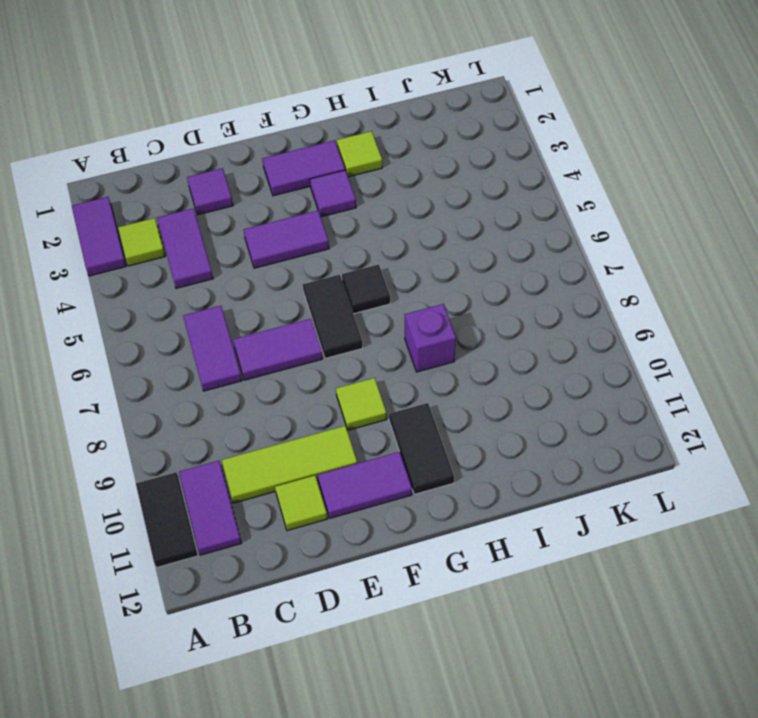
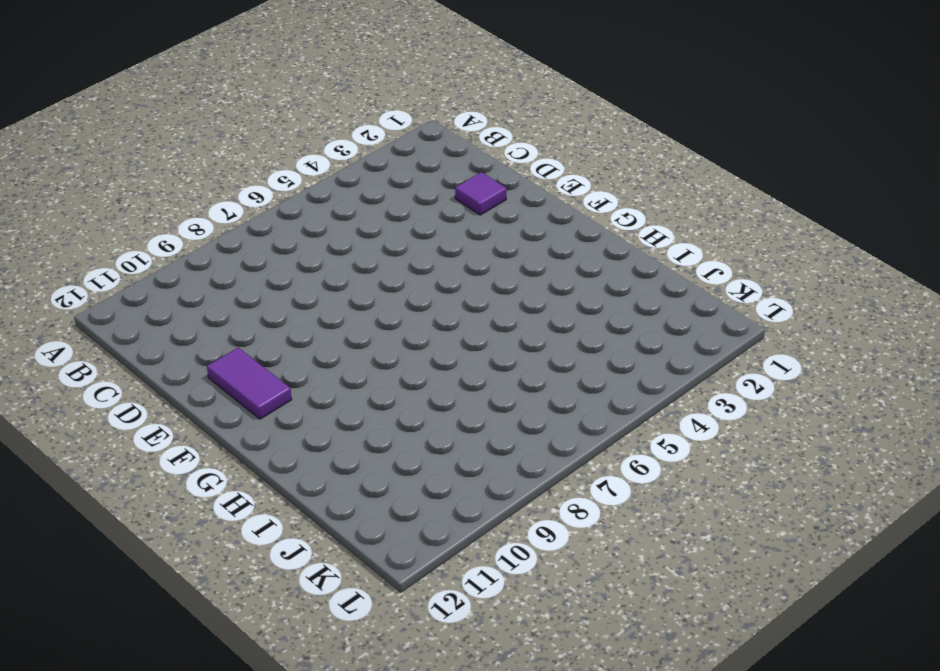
none -> purple tile A2:A3 level 1
none -> black tile A10:A11 level 1
none -> lime tile B3 level 1

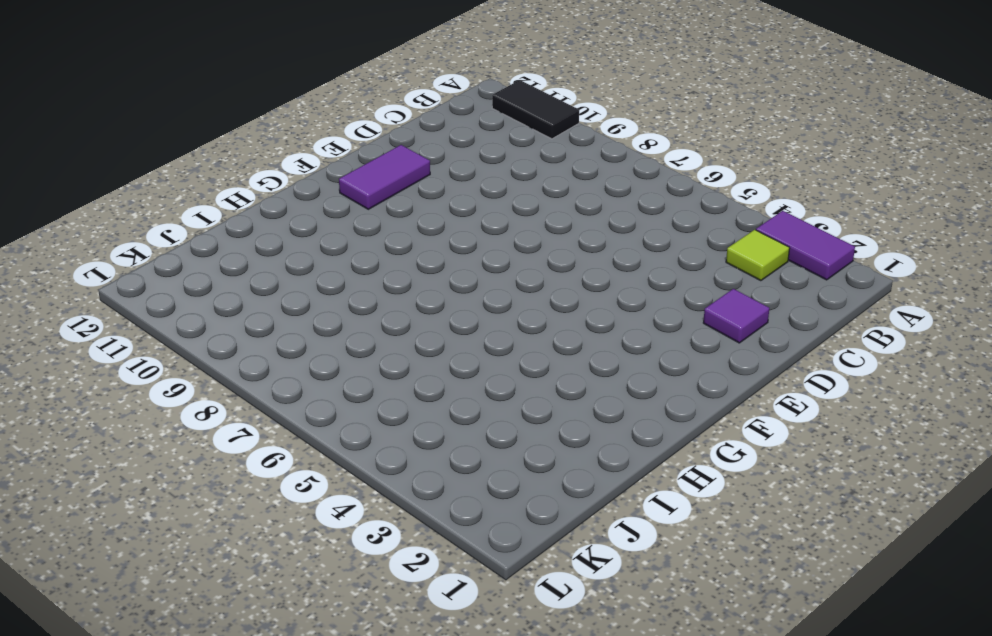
none -> purple tile B10:B11 level 1
none -> purple tile C3:C4 level 1
none -> purple tile C6:C7 level 1

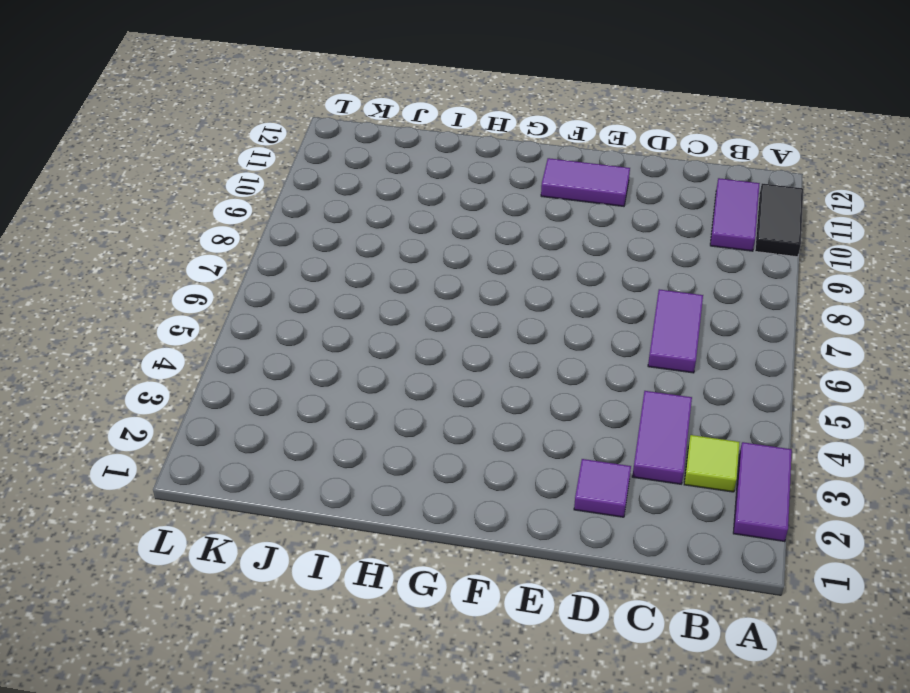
none -> lime tile C10:E10 level 1
none -> purple tile D7:E7 level 1
none -> lime tile D11 level 1

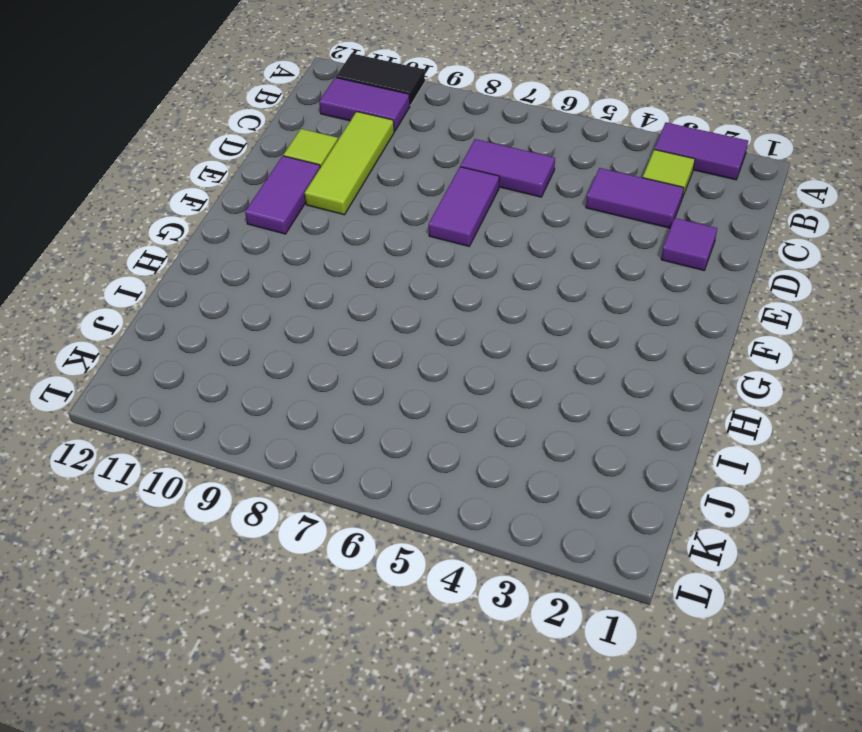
none -> purple tile E4:F4 level 1
none -> purple tile F2:G2 level 1
none -> black tile F6:F7 level 1

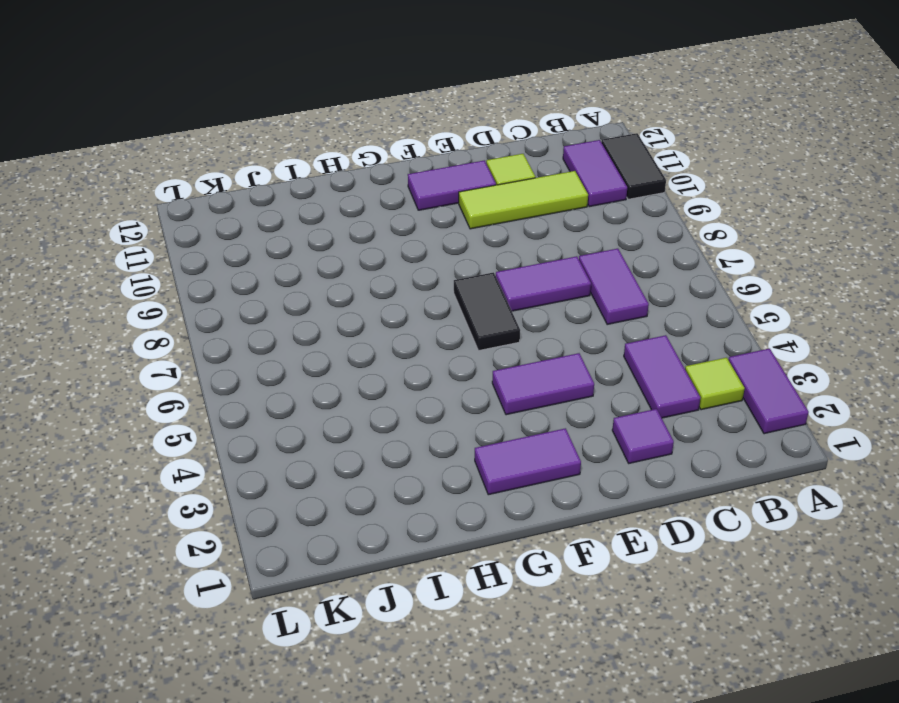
none -> lime tile F9 level 1
none -> purple tile G3 level 1
none -> black tile G6 level 1

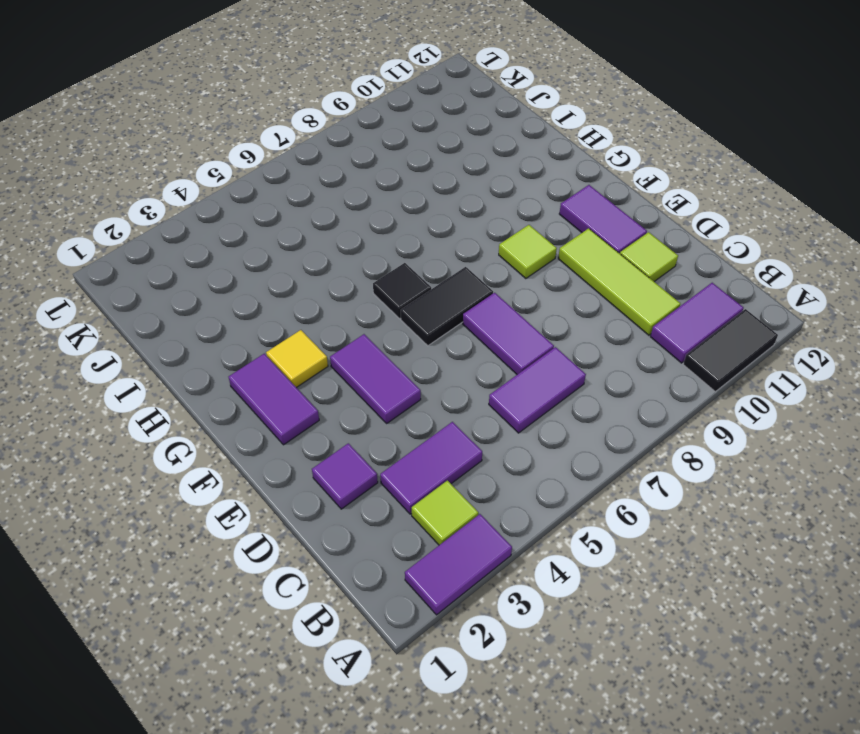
yellow tile G3 level 1 -> purple tile G3 level 1
none -> black tile G10:G11 level 1
none -> lime tile H2 level 1
none -> purple brick H8 level 1

